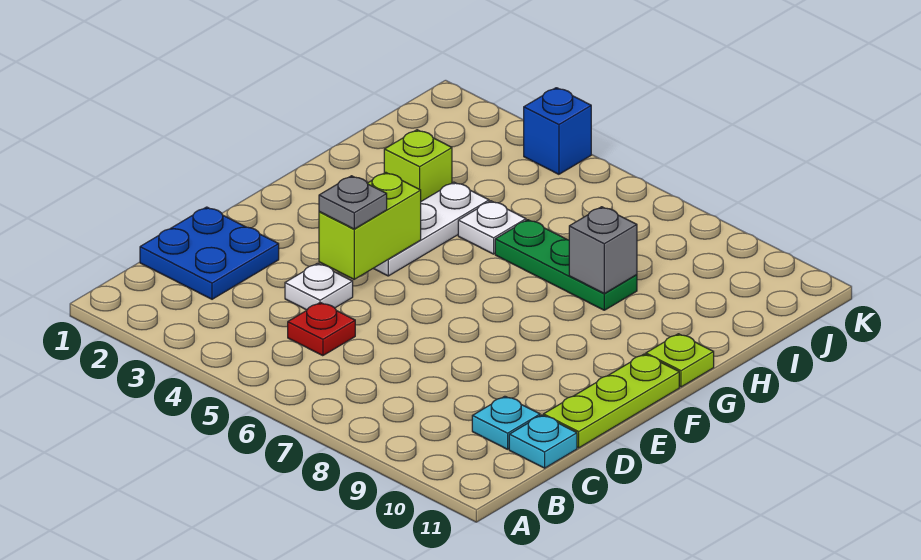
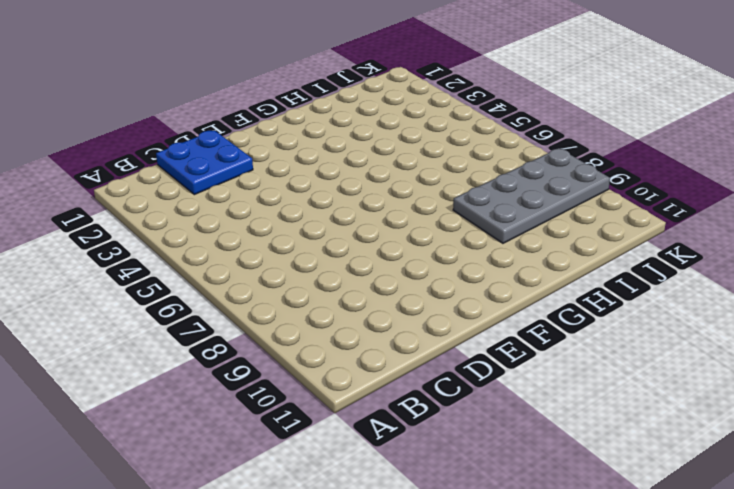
grey plate H8:K9 level 1 -> green plate H6:H8 level 1
none -> red plate C5 level 1
none -> cyan plate C10 level 1
none -> cyan plate C11 level 1

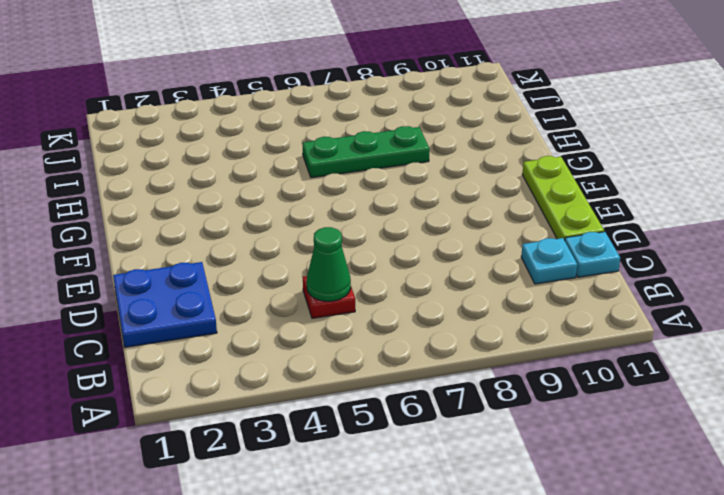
green cone C5 level 2 -> none
none -> white plate D4 level 1
none -> white plate F4:H4 level 1
none -> lime plate G11 level 1

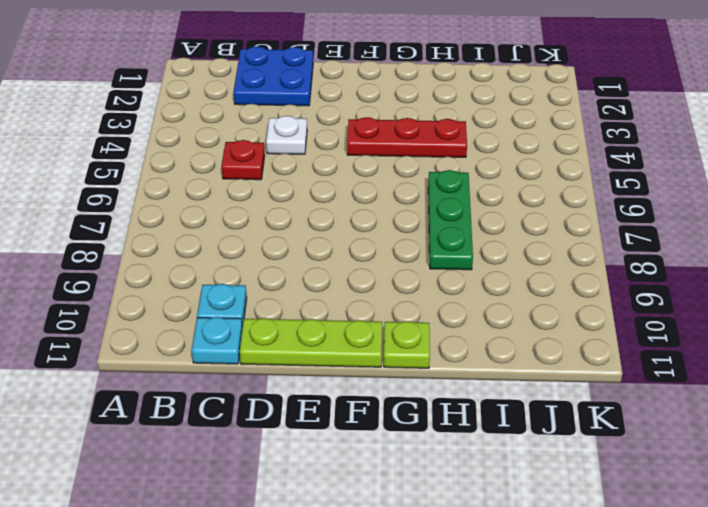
red plate F4:H4 level 1 -> white plate F4:H4 level 1
none -> lime brick H3 level 1
none -> white plate H5 level 1
none -> blue brick K4 level 1

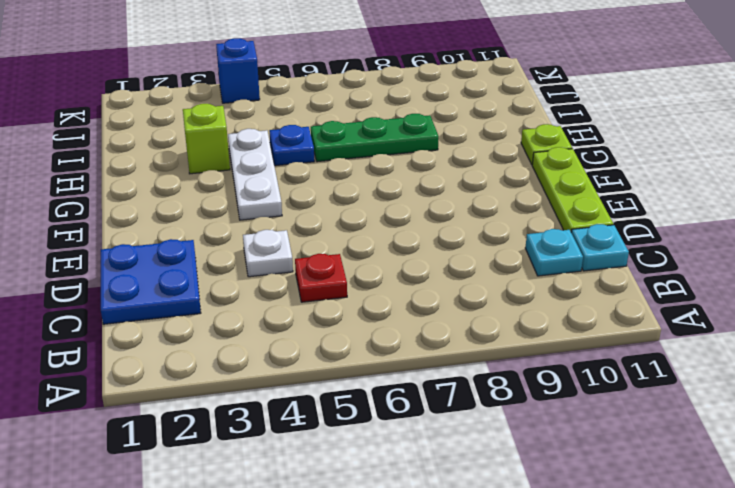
blue plate H5 level 1 -> white plate H5 level 1
none -> lime brick E4:F4 level 2
none -> grey brick H8 level 2
none -> grey plate E4 level 3

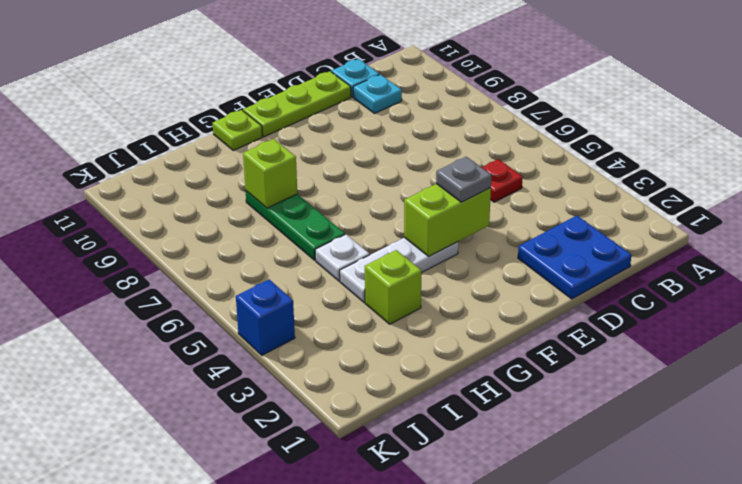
lime brick H8 level 2 -> grey brick H8 level 2
none -> white plate D4 level 1

